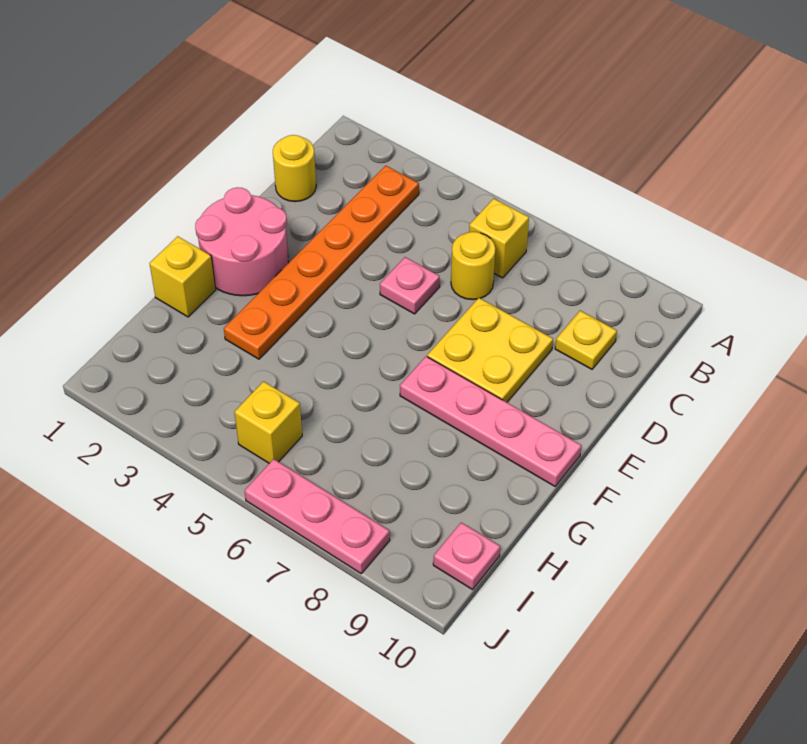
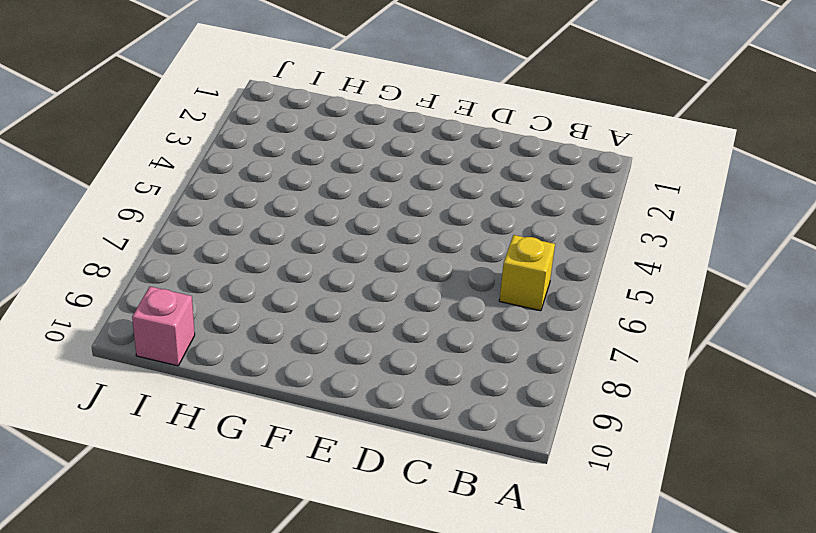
pink brick I10 level 1 -> pink plate I10 level 1
none -> orange plate B3:G3 level 1
none -> yellow round brick C1 level 1
none -> yellow round brick C6 level 1

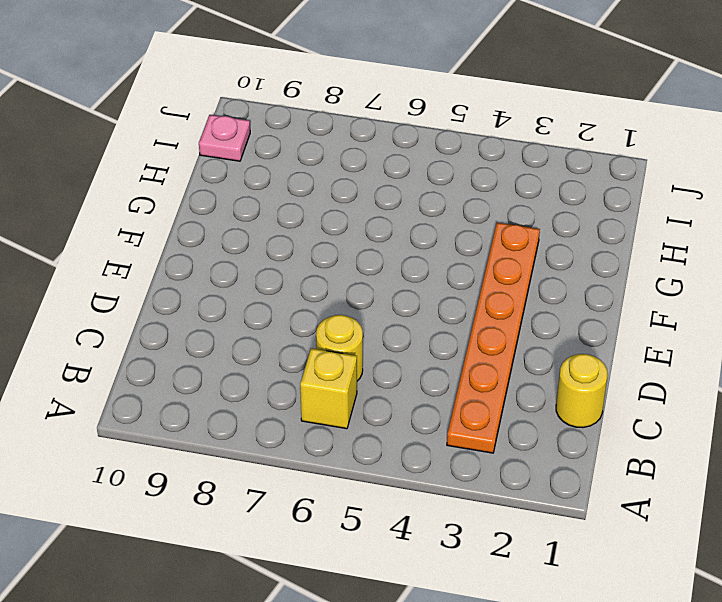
none -> yellow plate C9 level 1
none -> pink plate D5 level 1
none -> yellow plate D7:E8 level 1

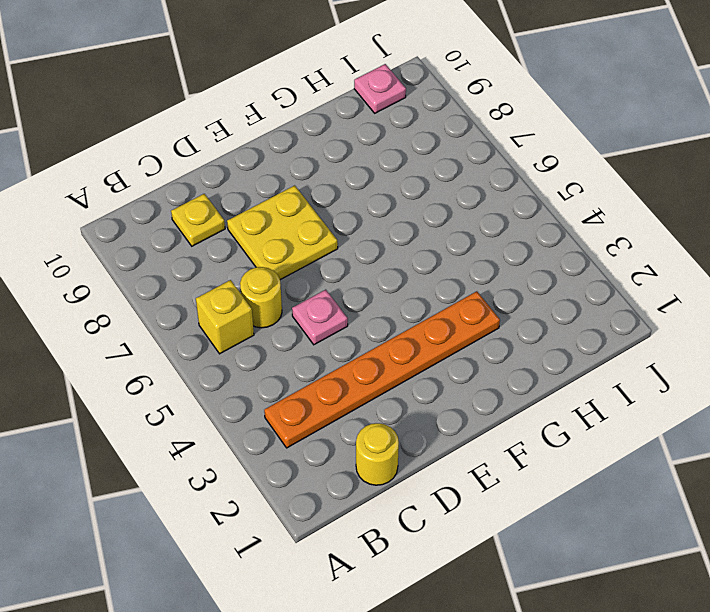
none -> pink round brick E1:F2 level 1
none -> pink plate F7:F10 level 1
none -> yellow brick G1 level 1

